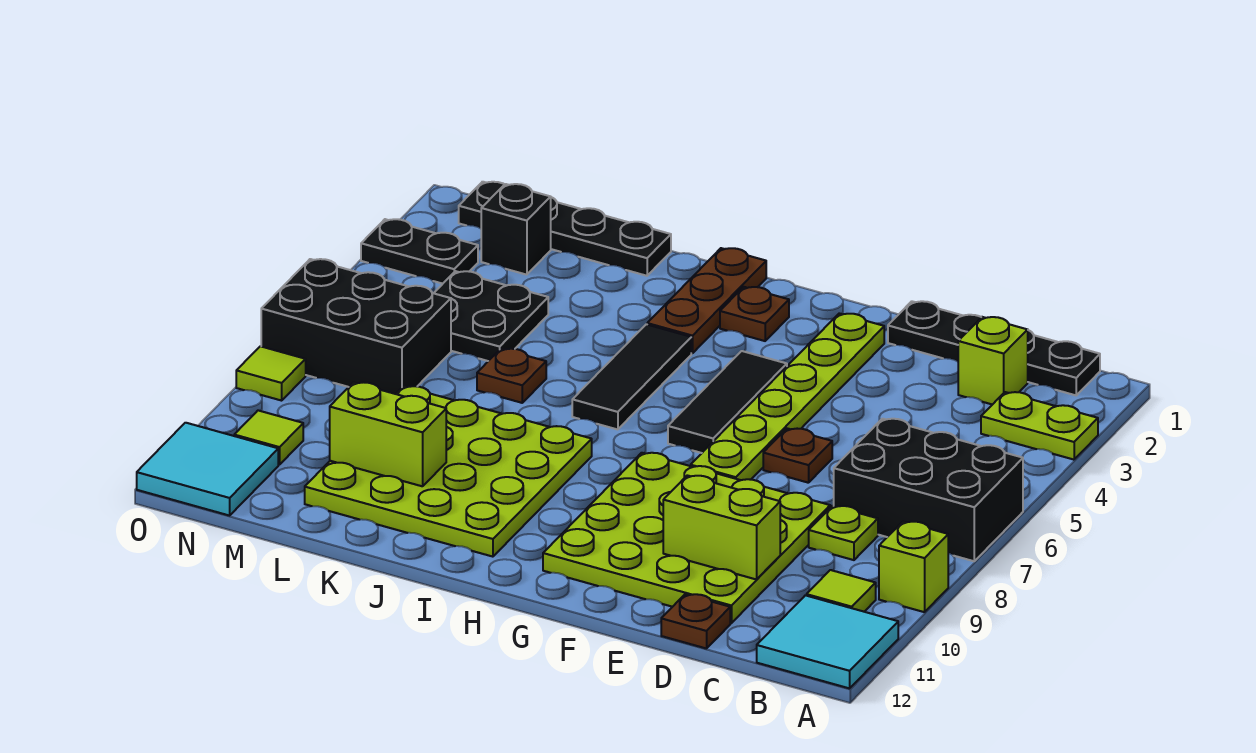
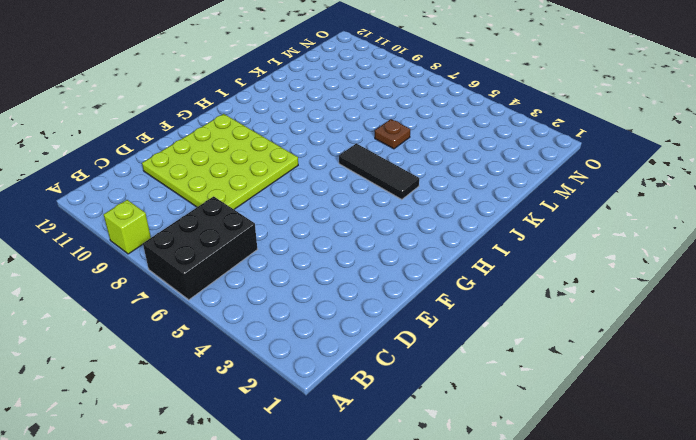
none -> lime plate A3:B3 level 1
none -> cyan tile A11:B12 level 1
none -> black plate B1:E1 level 1

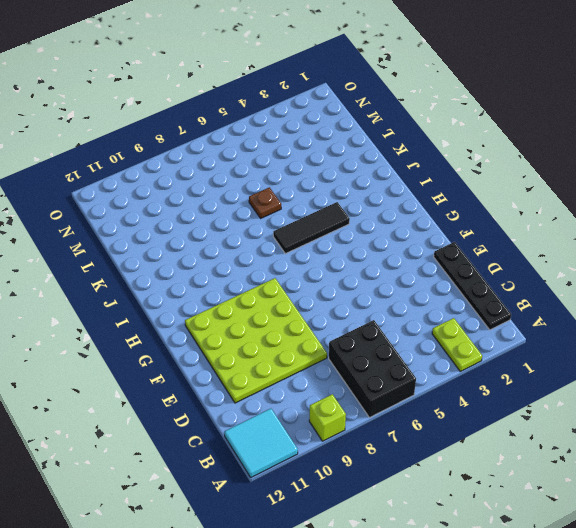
none -> lime tile B10 level 1
none -> lime brick C2 level 1
none -> lime plate C8 level 1

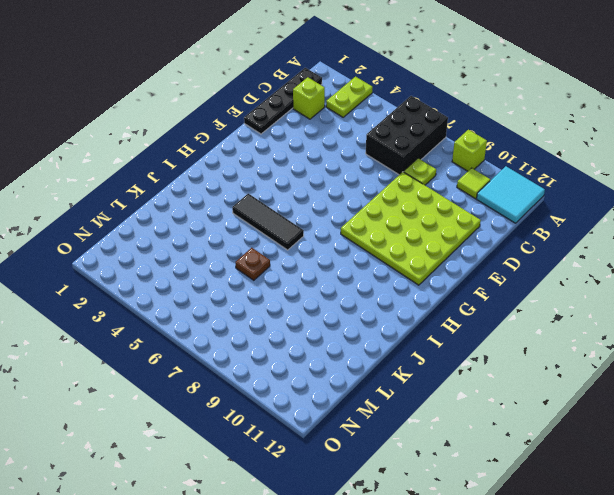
none -> brown plate D12 level 1
none -> brown plate E6 level 1
none -> lime plate F2:F7 level 1

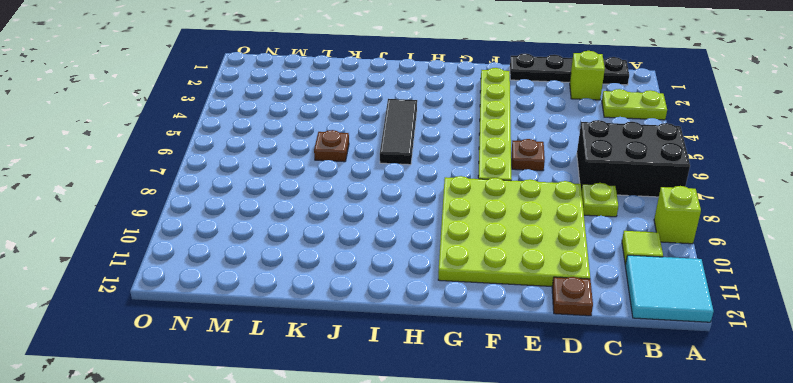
none -> black tile G4:G6 level 1
none -> brown plate H2 level 1
none -> brown plate I1:I3 level 1

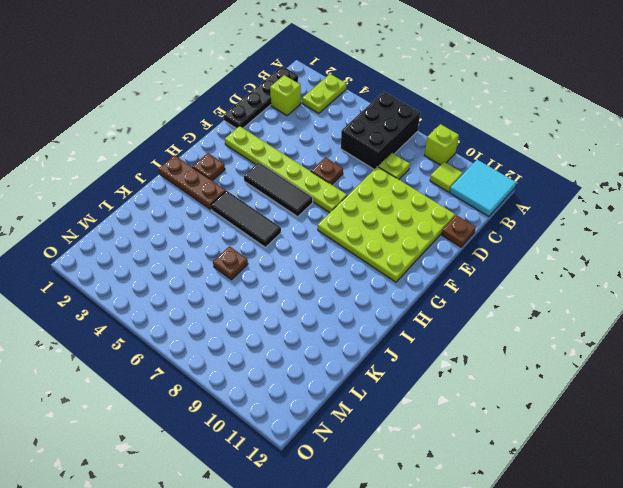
none -> lime plate I8:L11 level 1
none -> black plate K1:N1 level 1
none -> black plate L4:M5 level 1

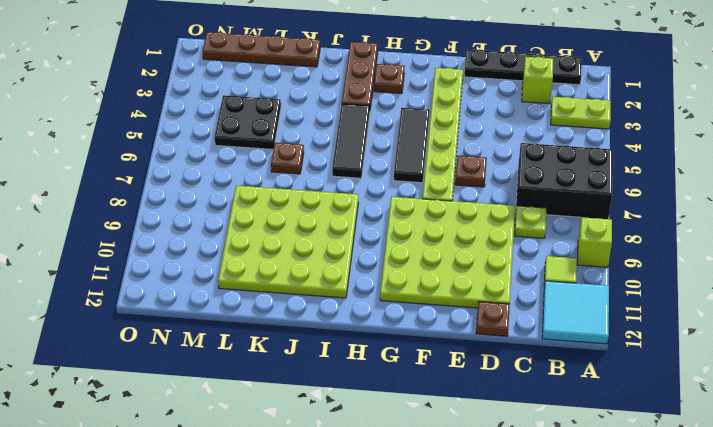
brown plate K1:N1 level 1 -> black plate K1:N1 level 1
none -> black brick M2 level 1
none -> black brick M6:O7 level 1
none -> black plate N3:O3 level 1

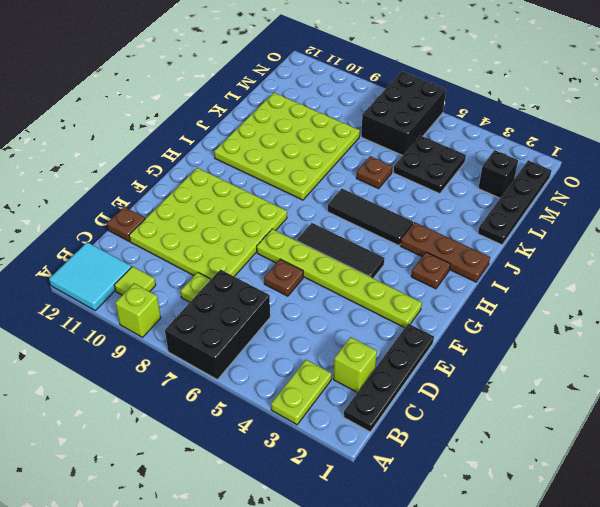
none -> black plate N3:O3 level 1
none -> lime tile N10 level 1
none -> cyan tile N11:O12 level 1

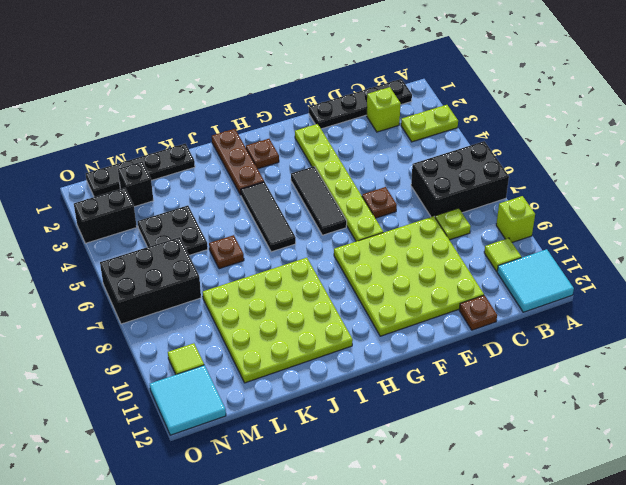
black brick N3:O3 level 1 -> black plate N3:O3 level 1
none -> lime tile O8 level 1
none -> lime brick D10:E10 level 2
none -> lime brick K10:L10 level 2

